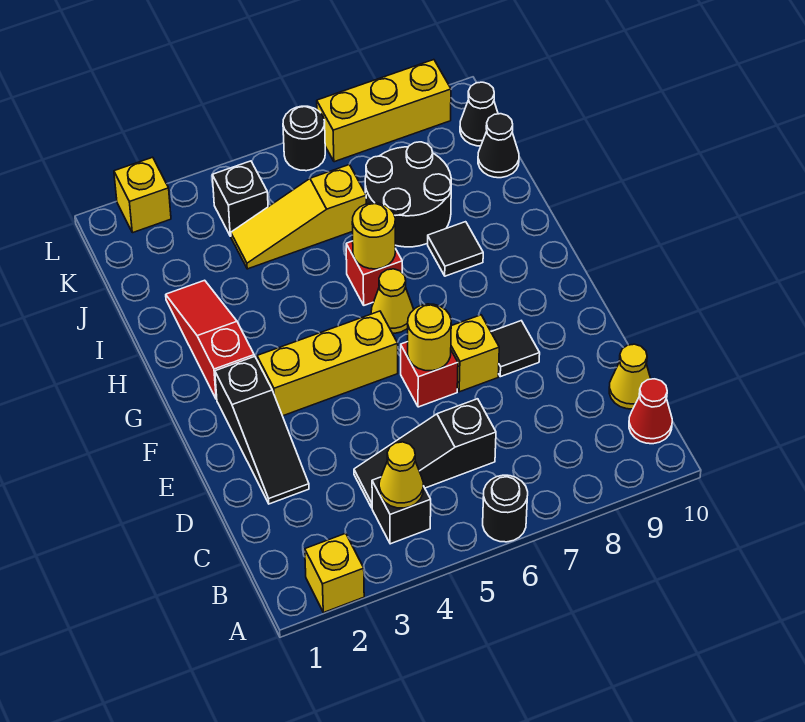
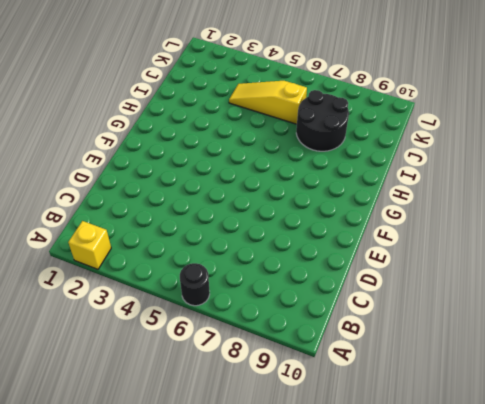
none -> black brick B4 level 1
none -> red cone B10 level 1
none -> black slope C4:C6 level 1 top 6

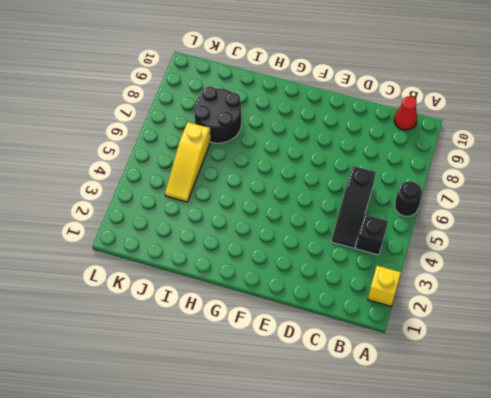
none -> yellow cone C10 level 1
none -> black slope D2:F2 level 1 top F
none -> red brick E6 level 1

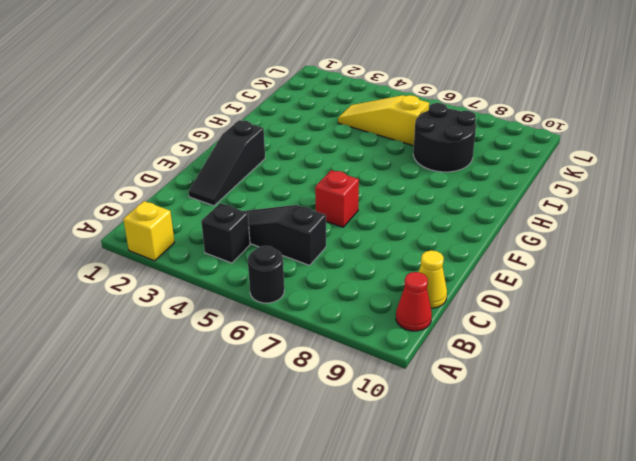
none -> yellow brick E7 level 1
none -> black tile E8 level 1
none -> yellow brick F3:F5 level 1

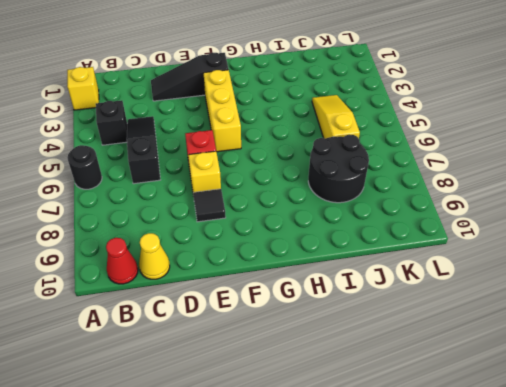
none -> red slope G2:I2 level 1 top G
none -> yellow cone G6 level 1
none -> red brick H6 level 1

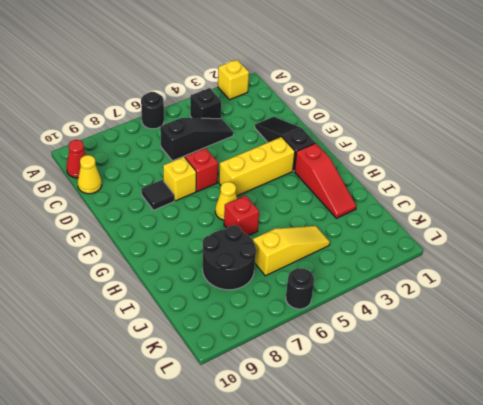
none -> black tile H8 level 1
none -> black cone J10 level 1
none -> black brick K4 level 1

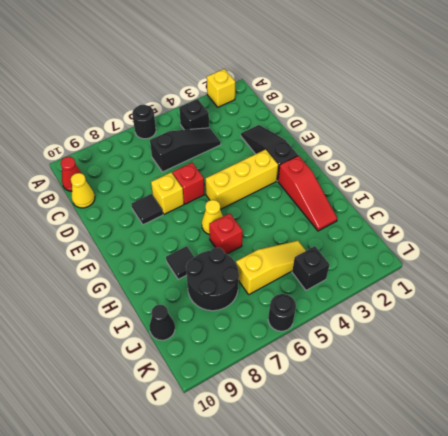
none -> black cone K10 level 1
none -> yellow brick L2 level 1
none -> yellow brick L7:L9 level 1

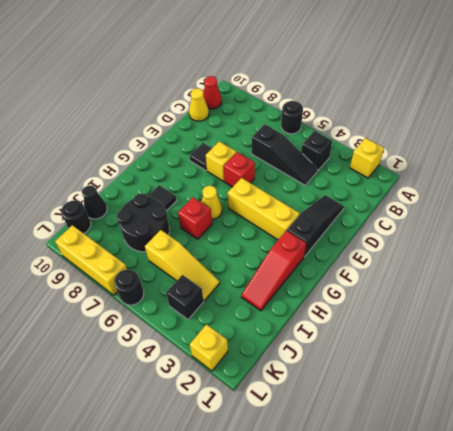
black round brick K10 level 1 -> black cone K10 level 1
none -> yellow cone B4 level 2
none -> yellow round brick E6 level 2
none -> yellow round brick H6 level 2

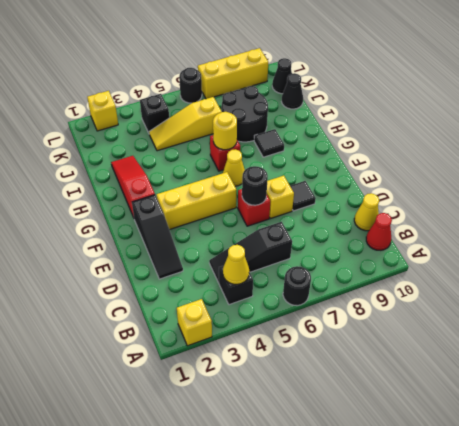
black round brick E6 level 2 -> yellow round brick E6 level 2

